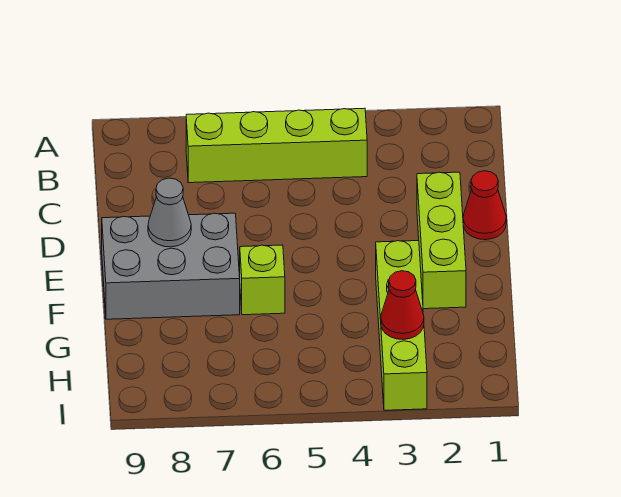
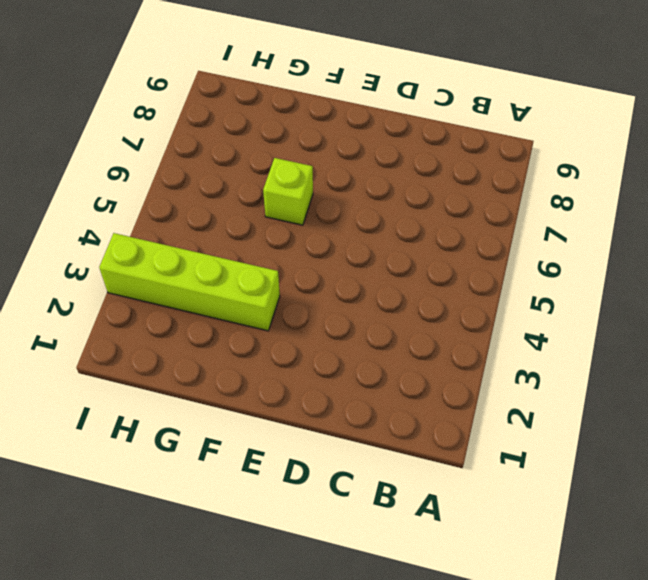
none -> lime brick B4:B7 level 1
none -> red cone D1 level 1

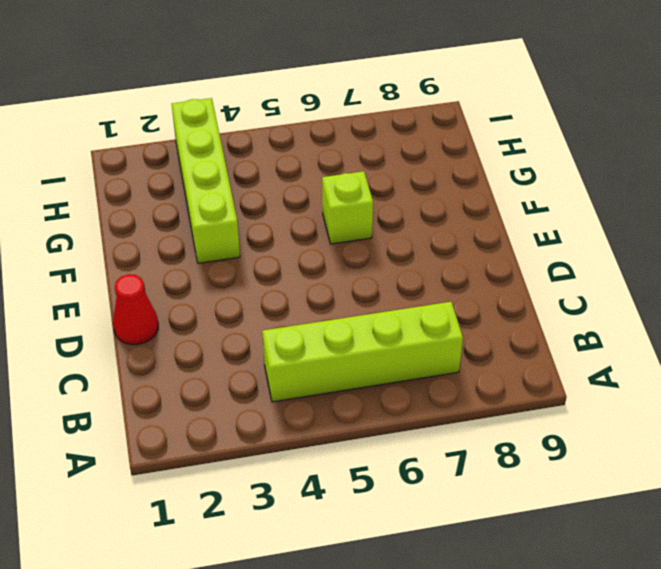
none -> lime brick D2:F2 level 1
none -> grey brick E7:F9 level 1

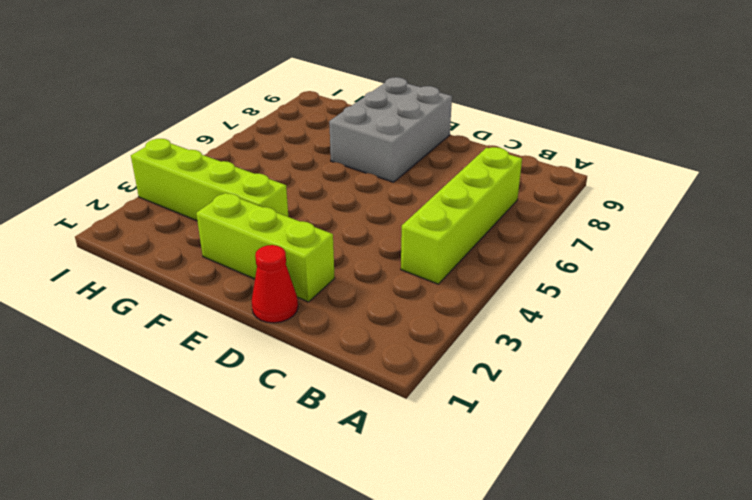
none -> lime brick F6 level 1
none -> grey cone E8 level 2

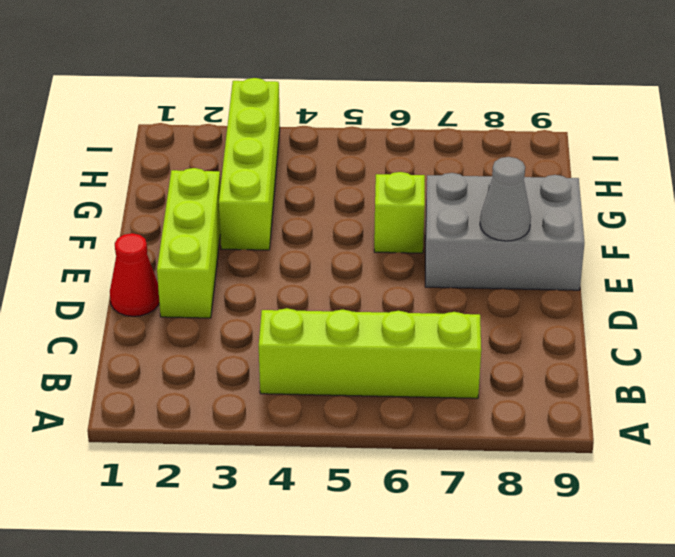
none -> red cone H3 level 2

